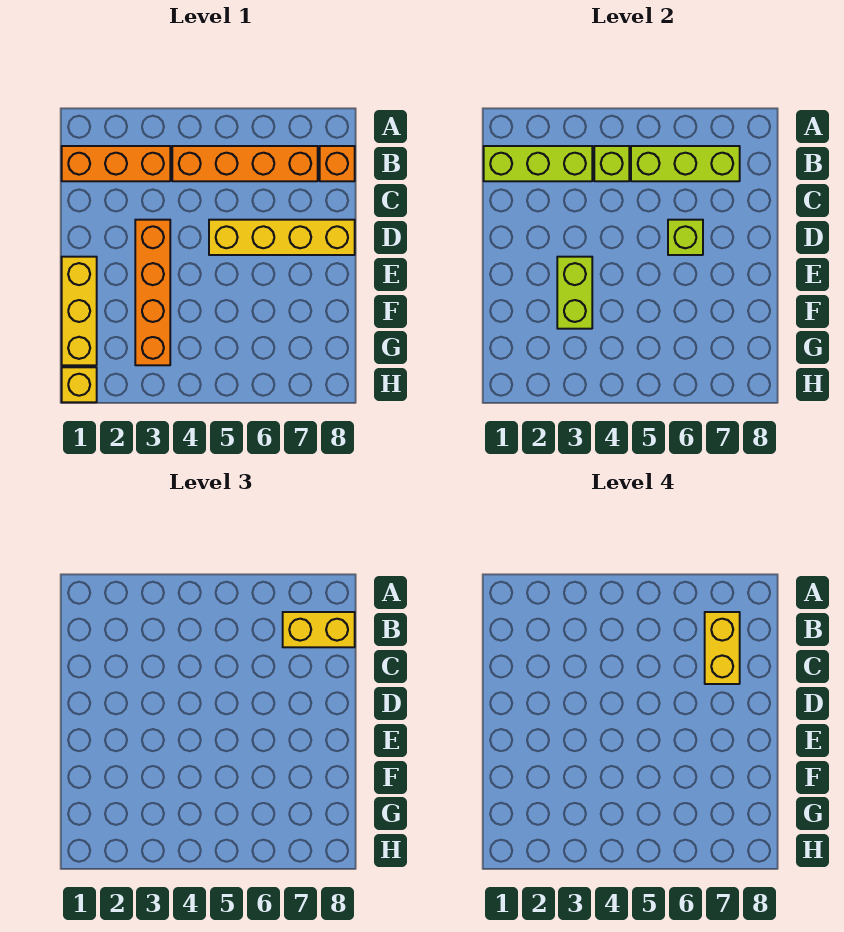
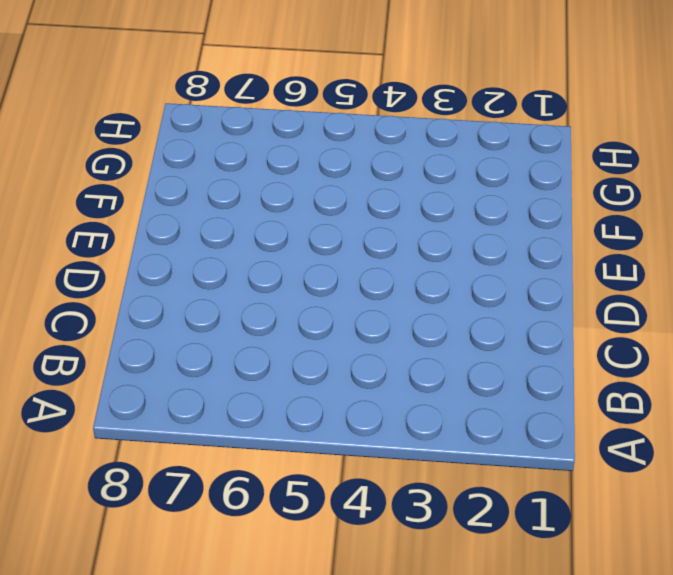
none -> orange brick B1:B3 level 1
none -> orange brick B4:B7 level 1
none -> orange brick B8 level 1

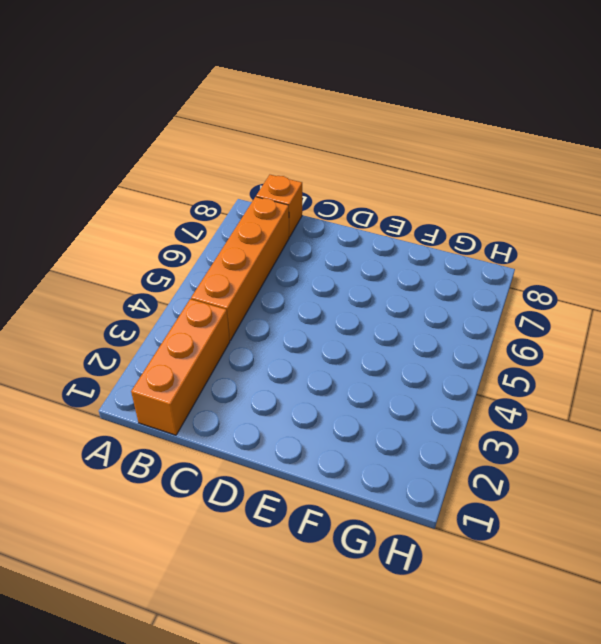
none -> orange brick D3:G3 level 1
none -> yellow brick D5:D8 level 1
none -> yellow brick E1:G1 level 1

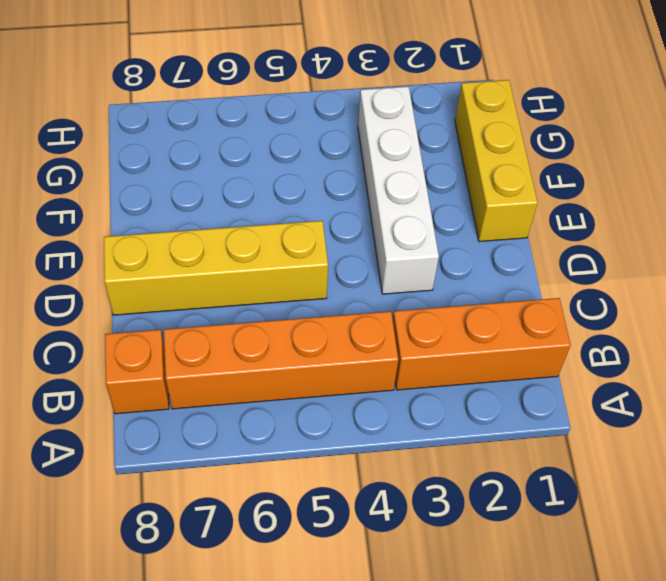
white brick D3:G3 level 1 -> orange brick D3:G3 level 1
none -> yellow brick H1 level 1
none -> lime brick B1:B3 level 2
none -> lime brick B4 level 2

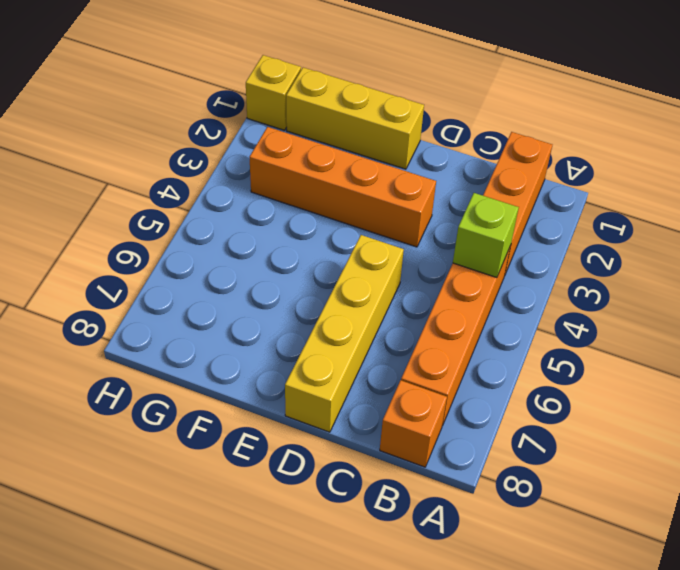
none -> lime brick B1:B3 level 2
none -> lime brick B5:B7 level 2
none -> lime brick D6 level 2

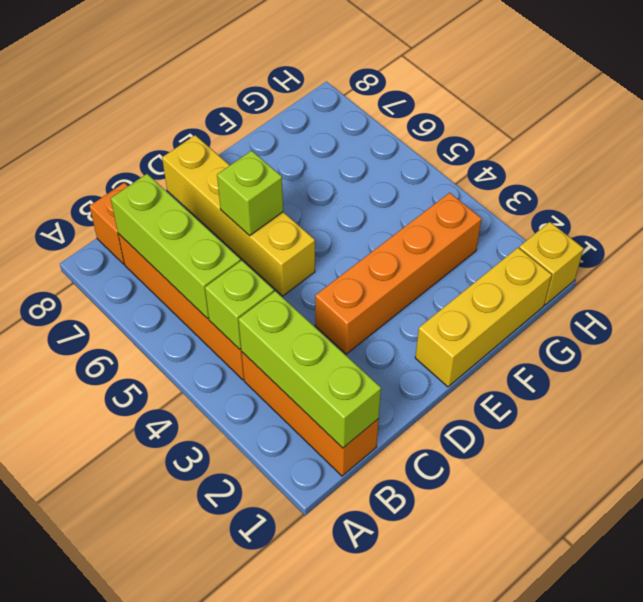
none -> lime brick E3:F3 level 2
none -> yellow brick B7:B8 level 3
none -> yellow brick B7:C7 level 4

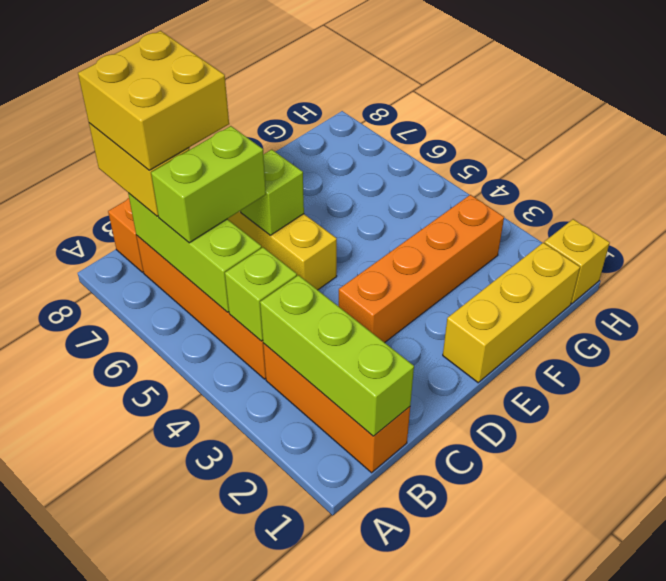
lime brick B6:C6 level 3 -> lime brick E3:F3 level 2
yellow brick B7:C8 level 4 -> yellow brick B7:C7 level 4

